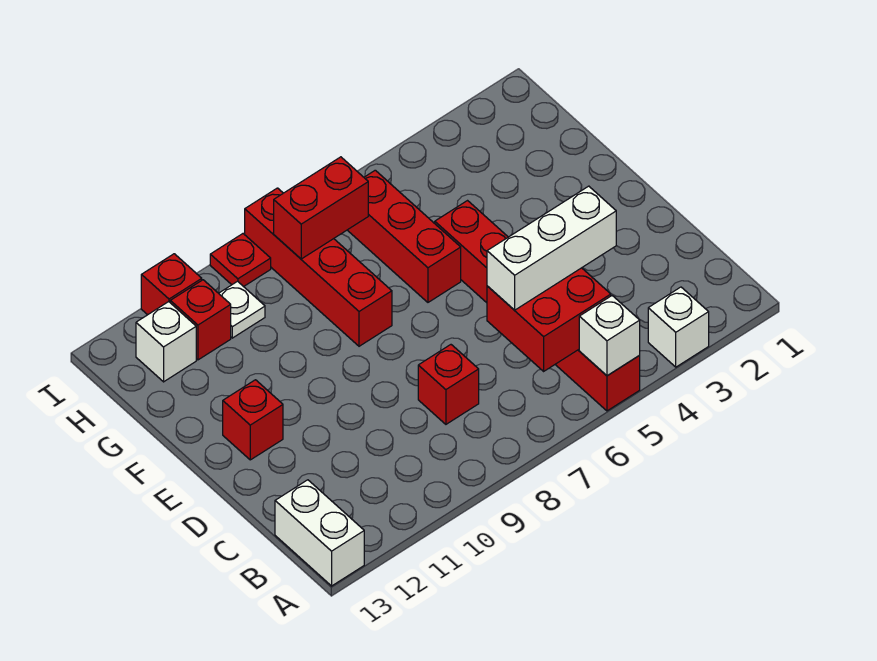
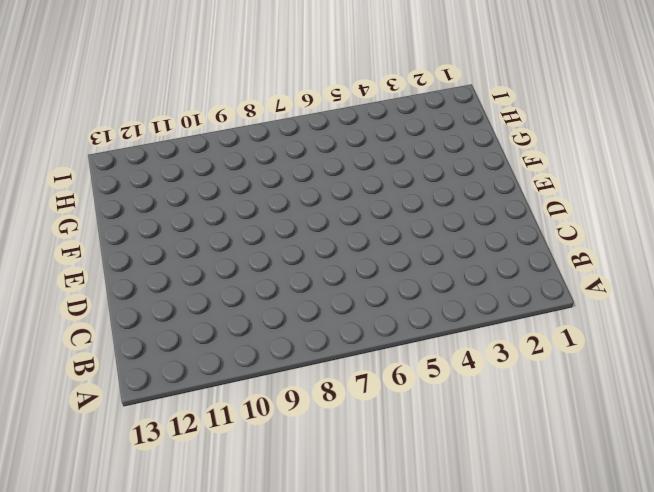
none -> white brick A3 level 1
none -> red brick A5:F5 level 1
none -> white brick A13:B13 level 1

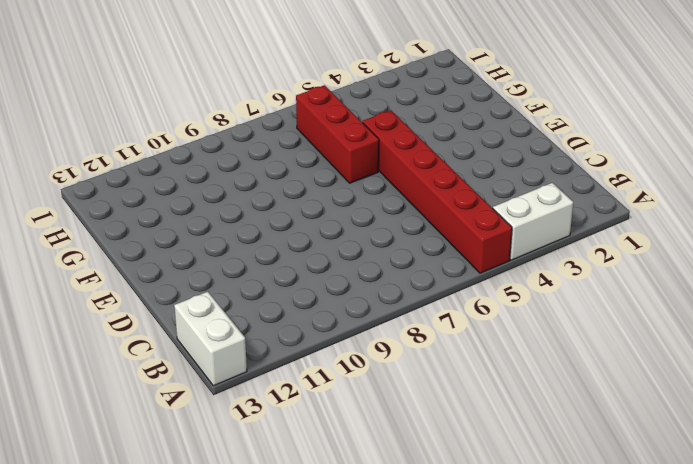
white brick A3:A4 level 1 -> white brick A3 level 1
none -> red brick C8 level 1
none -> red brick E12 level 1
none -> red brick F8:I8 level 1

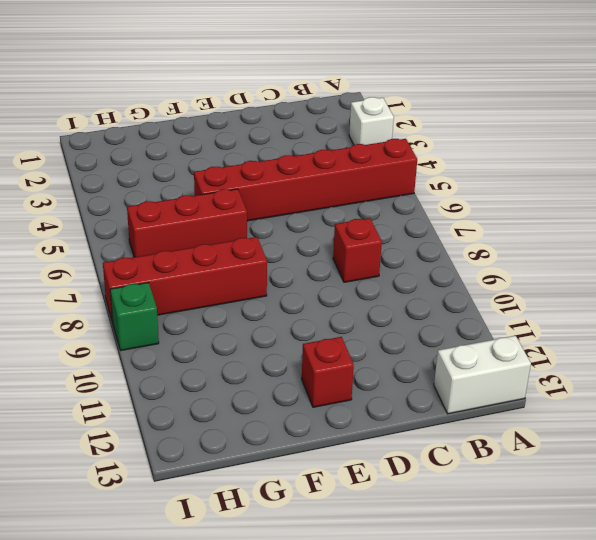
green brick I9 level 1 -> red plate I9 level 1
none -> white plate H10 level 1
none -> red brick H11 level 1
none -> white brick H12 level 1

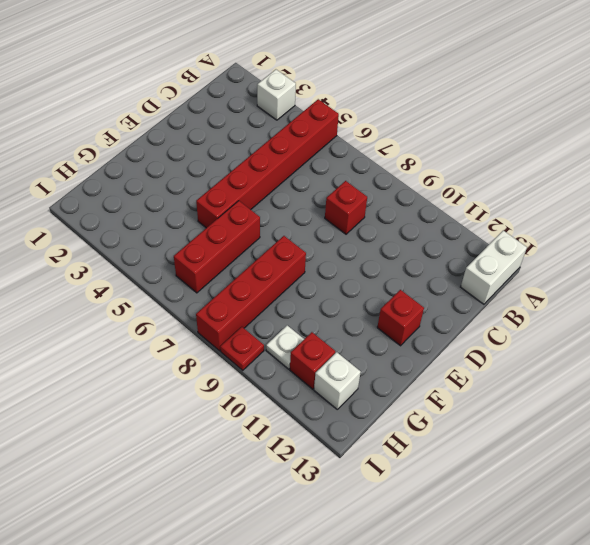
none -> red brick I11 level 1
none -> white brick A5 level 2
none -> red brick B5:C6 level 2

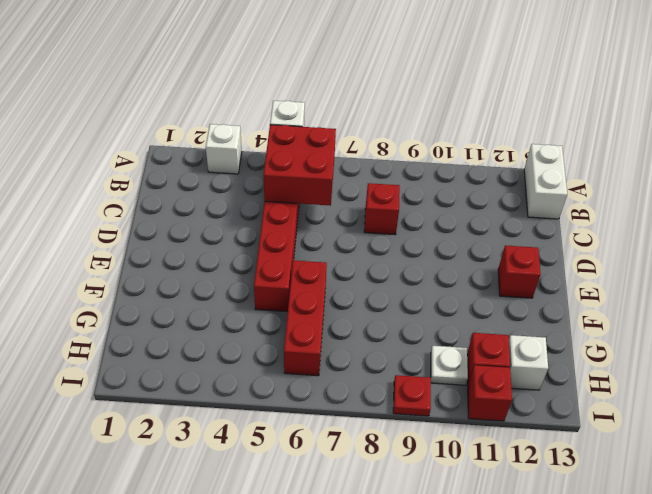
none -> red brick F8:I8 level 1
none -> red brick H7:H8 level 2
none -> white brick C4:C6 level 3

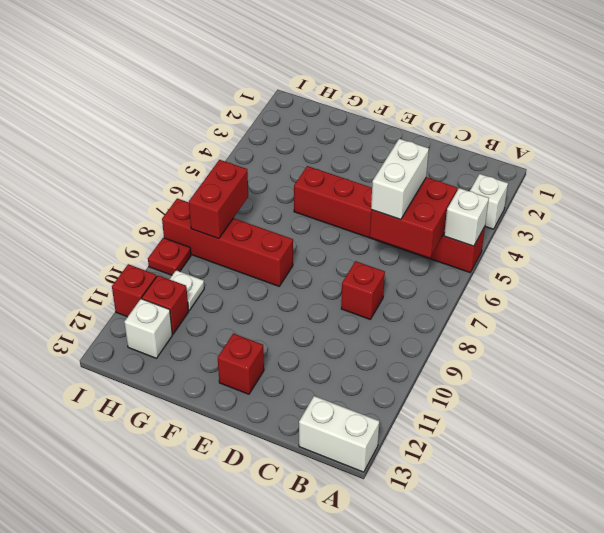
white brick C5:C6 level 3 -> white brick C4:C6 level 3
none -> red brick F6:H6 level 1

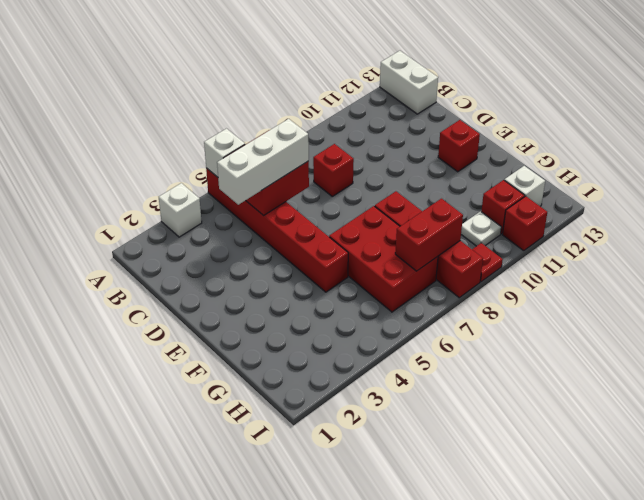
red brick F6:H7 level 1 -> red brick F6:H6 level 1

